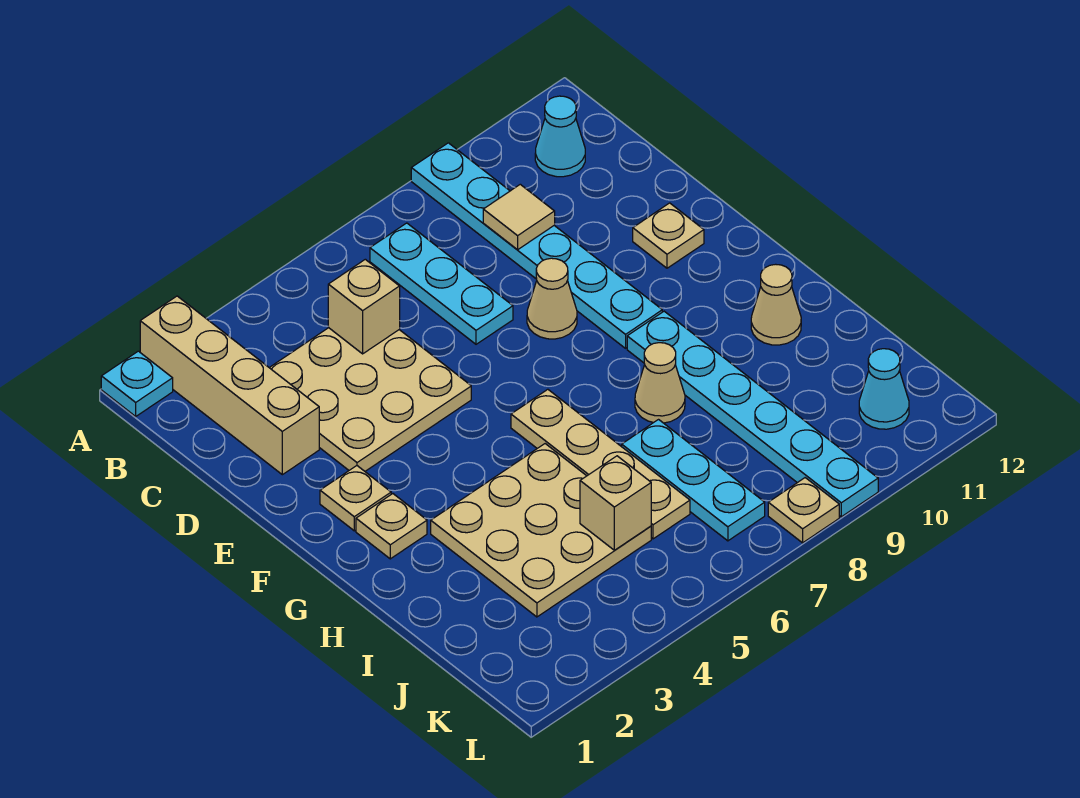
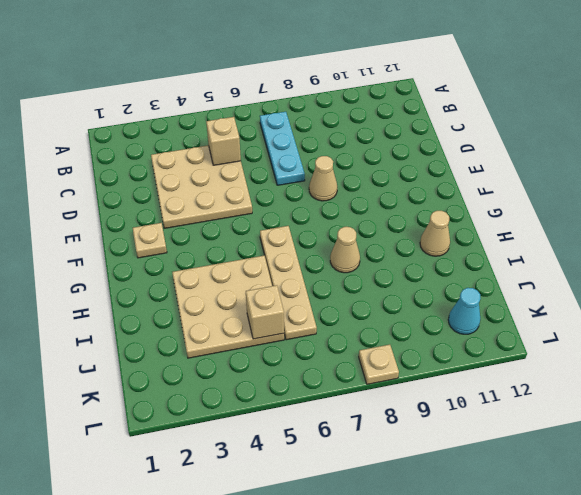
none -> cyan plate A1 level 1
none -> tan brick A2:D2 level 1
none -> cyan plate A9:F9 level 1

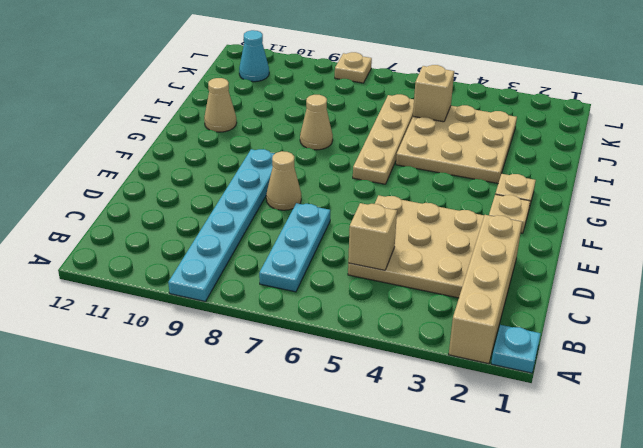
none -> cyan cone B11 level 1
none -> tan plate E11 level 1
none -> cyan plate G9:L9 level 1

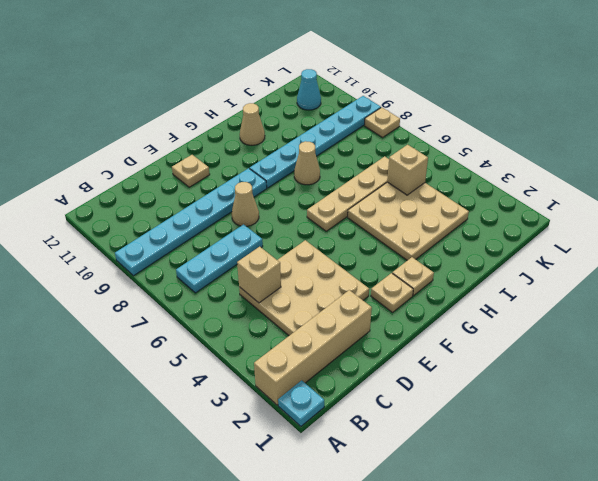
none -> cyan cone B11 level 1
none -> cyan plate I7:K7 level 1
none -> tan tile C9 level 2

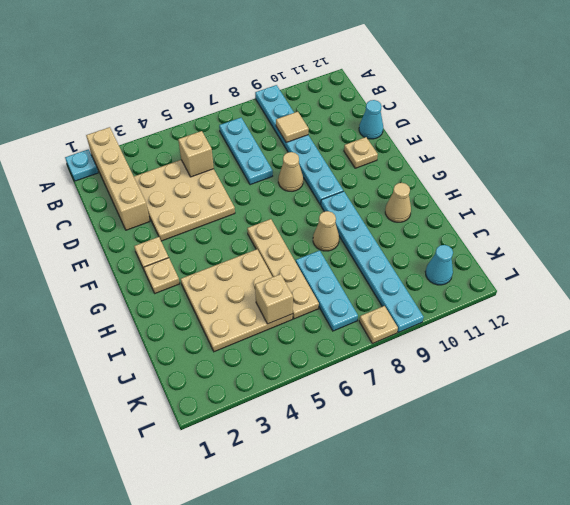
cyan cone D12 level 1 -> cyan cone B11 level 1

